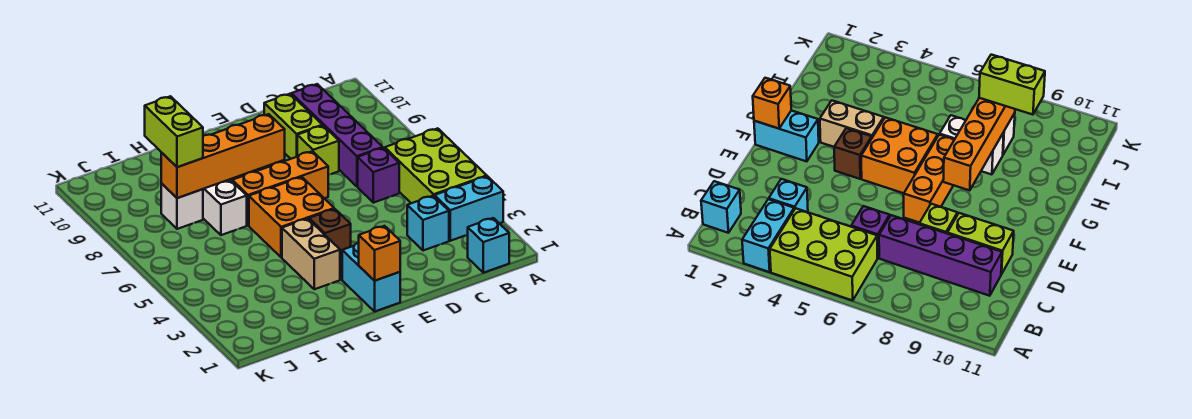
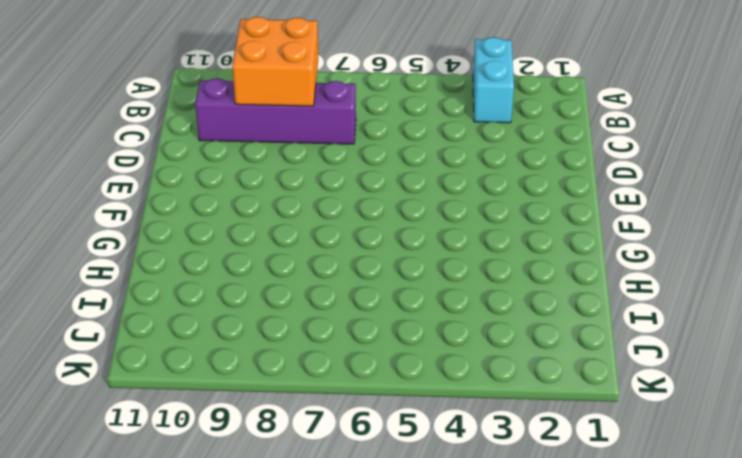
orange brick B8:C9 level 2 -> orange brick F5:G6 level 1
none -> lime brick A4:B6 level 1
none -> cyan brick B1 level 1
none -> cyan brick C3 level 1

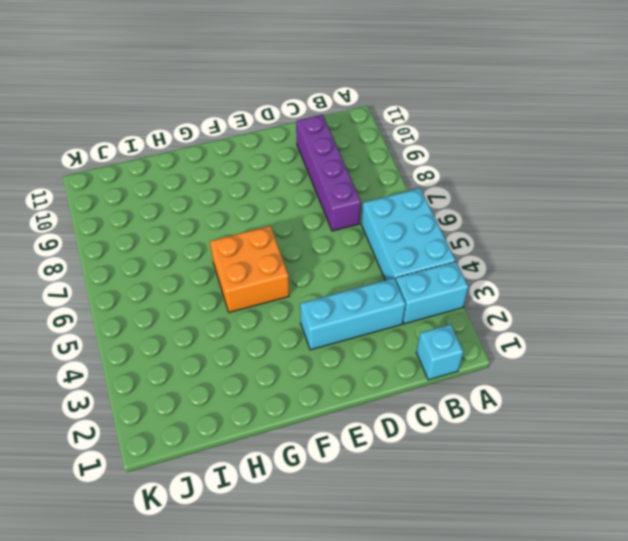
cyan brick A4:B6 level 1 -> lime brick A4:B6 level 1
cyan brick C3:E3 level 1 -> cyan brick C3 level 1
none -> purple brick C6 level 1
none -> lime brick D8 level 1
none -> lime brick D9:D10 level 1

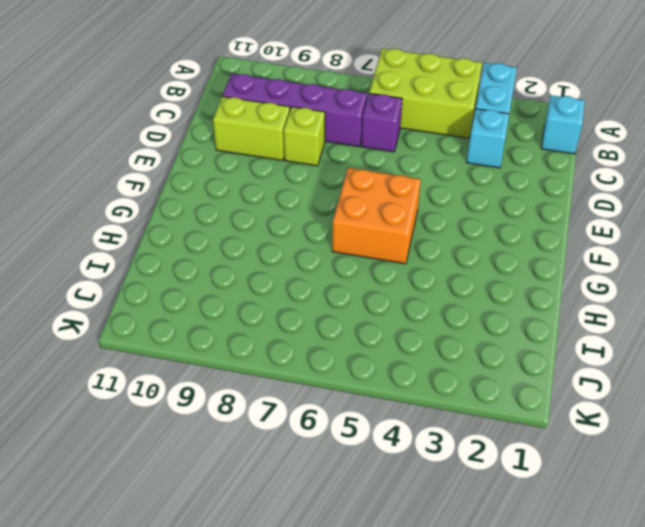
none -> orange brick E7:G7 level 1
none -> cyan brick F1:F2 level 1
none -> brown brick F4 level 1

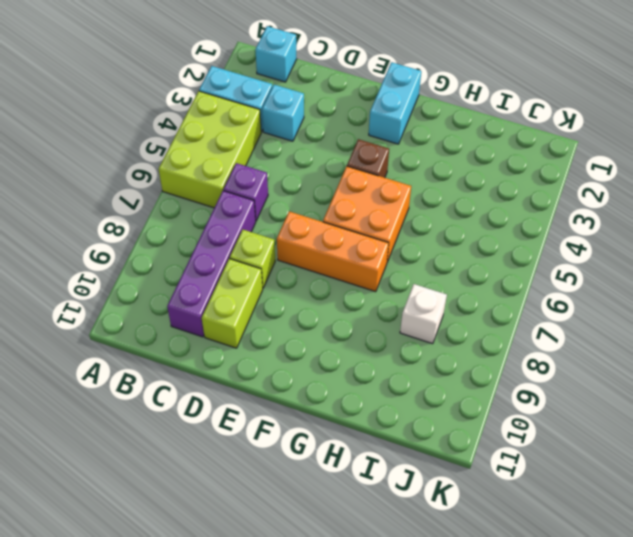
none -> tan brick G3:G4 level 1
none -> white brick H7:H8 level 1
none -> orange brick F1 level 2

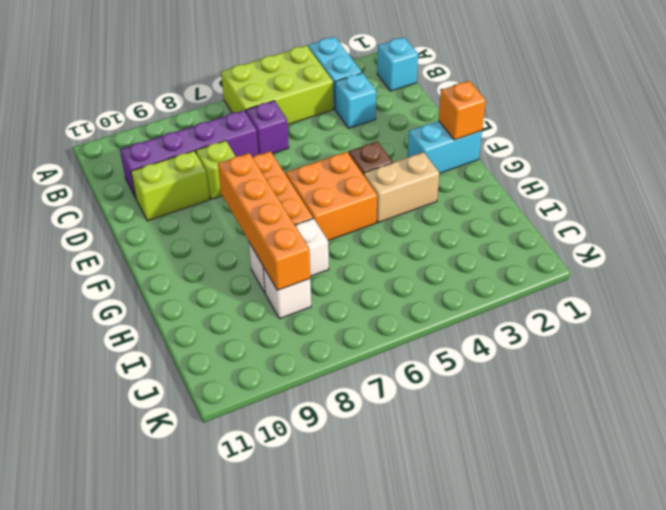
none -> lime brick I8:I9 level 3

